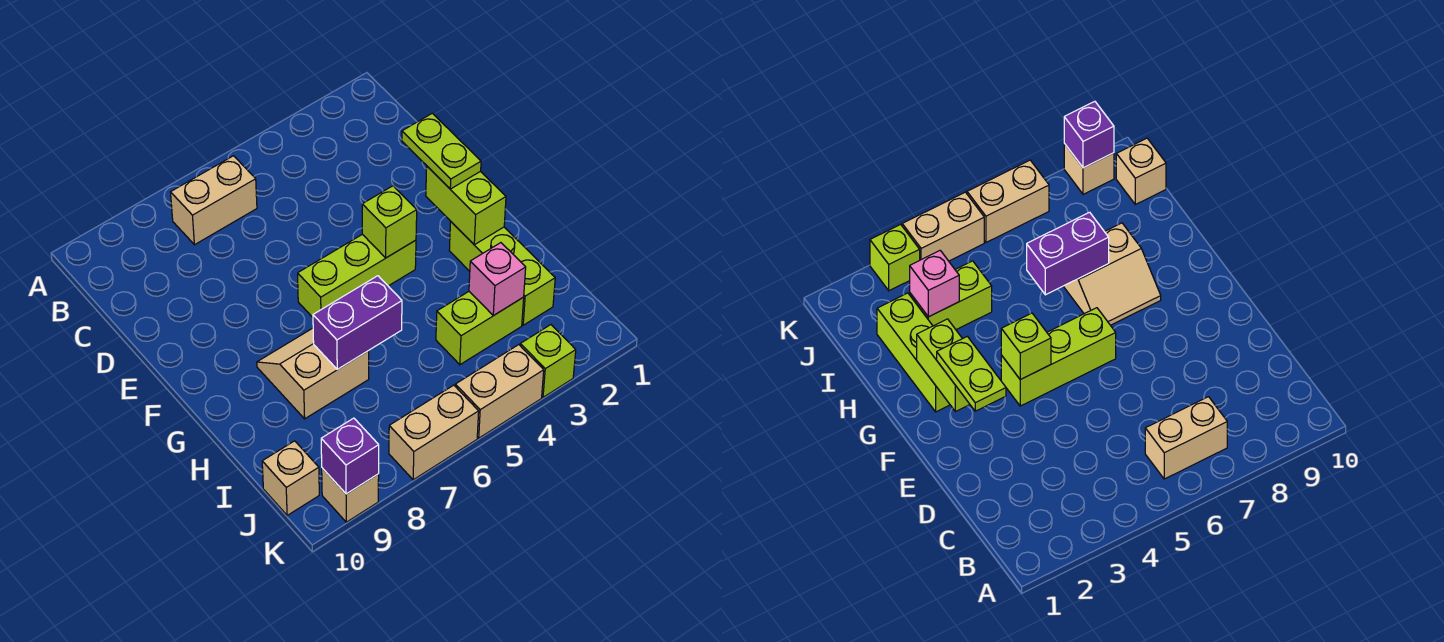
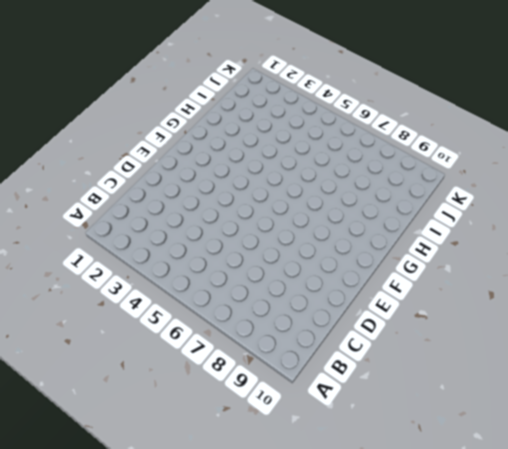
none -> tan brick B6:B7 level 1
none -> lime brick F4:F6 level 1
none -> lime brick G2:I2 level 1

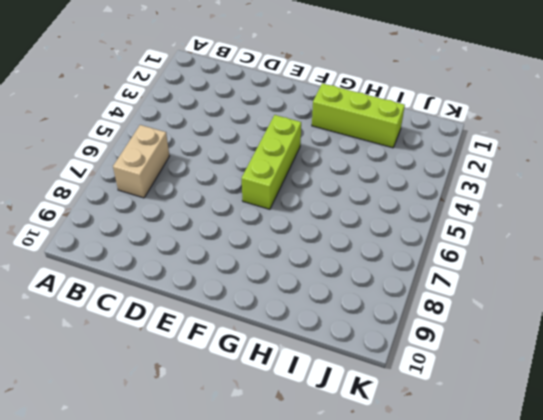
none -> tan slope G7:H8 level 1 top H
none -> lime brick I3:I4 level 1
none -> tan brick J10 level 1

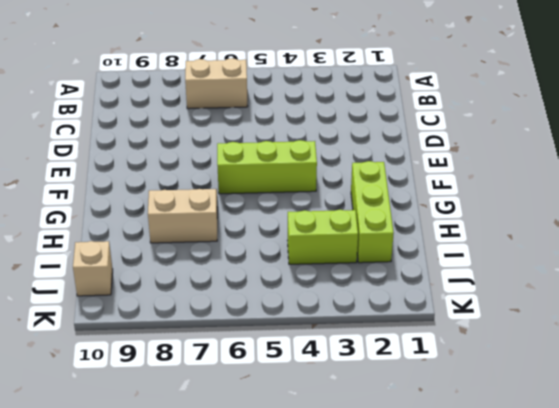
none -> lime brick K3 level 1
none -> tan brick K4:K5 level 1
none -> tan brick K6:K7 level 1

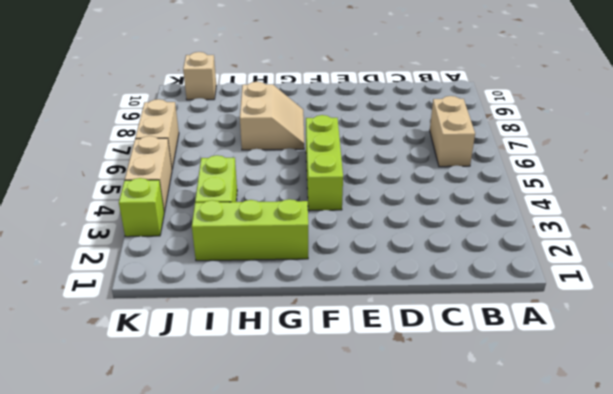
none -> tan brick K9 level 1
none -> lime brick F2:G2 level 2
none -> lime brick F4 level 2

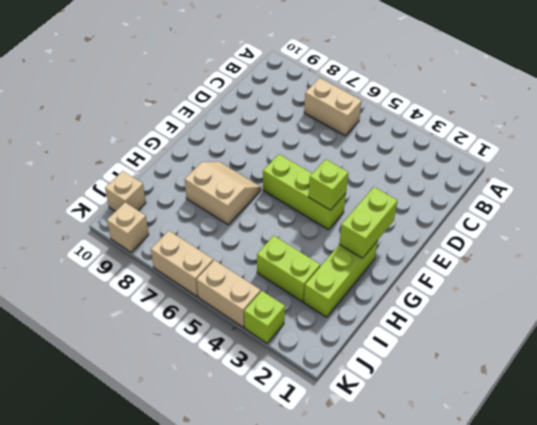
none -> purple brick H6:H7 level 2
none -> pink brick I3 level 2
none -> purple brick K9 level 2

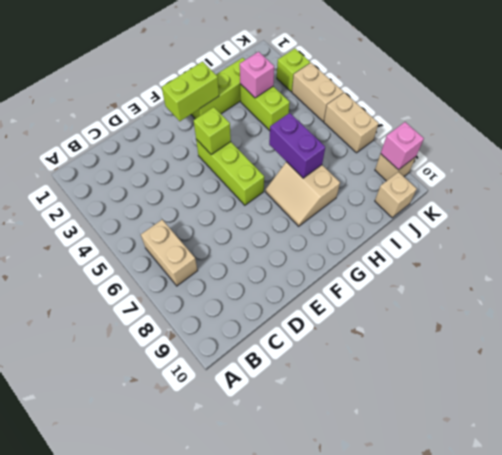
pink brick K9 level 2 -> purple brick K9 level 2
none -> lime plate E2:F2 level 3

